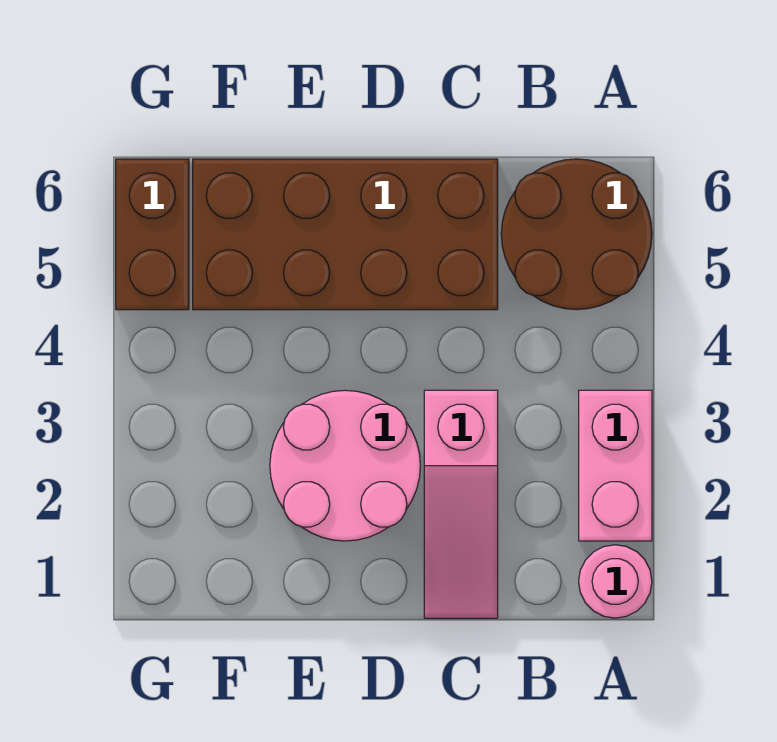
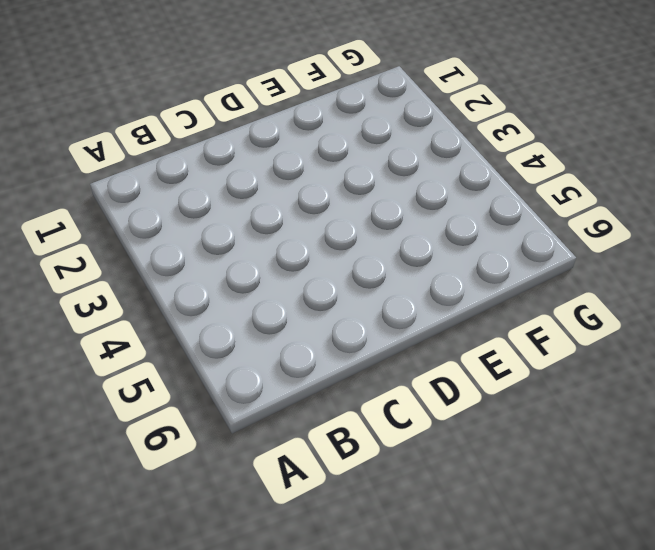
none -> pink round brick A1 level 1
none -> pink brick A2:A3 level 1

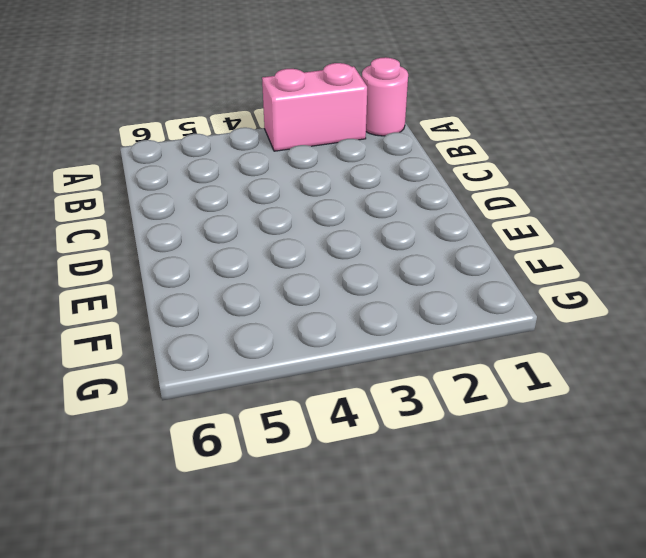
none -> brown round brick A5:B6 level 1
none -> pink slope C1:C3 level 1 top 3

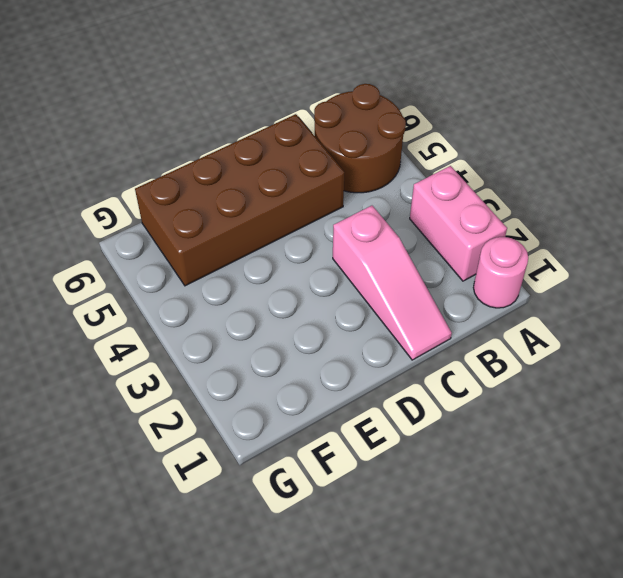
none -> pink round brick D2:E3 level 1
none -> brown brick G5:G6 level 1

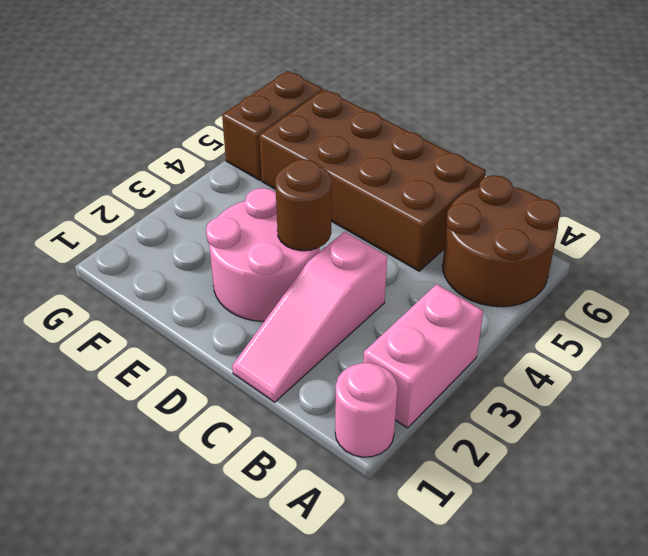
brown round brick D3 level 2 -> none

